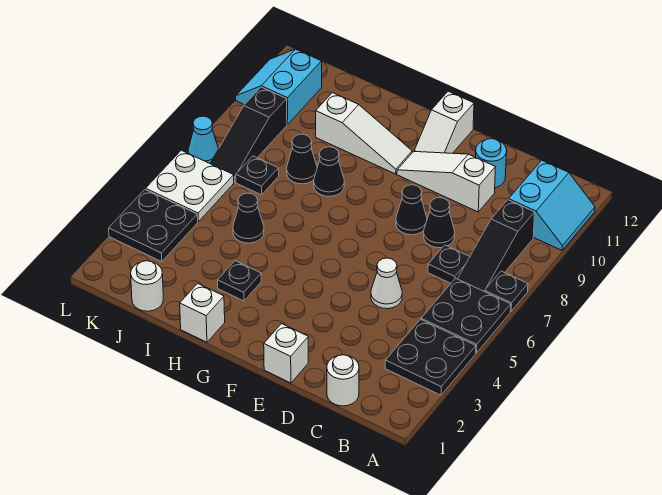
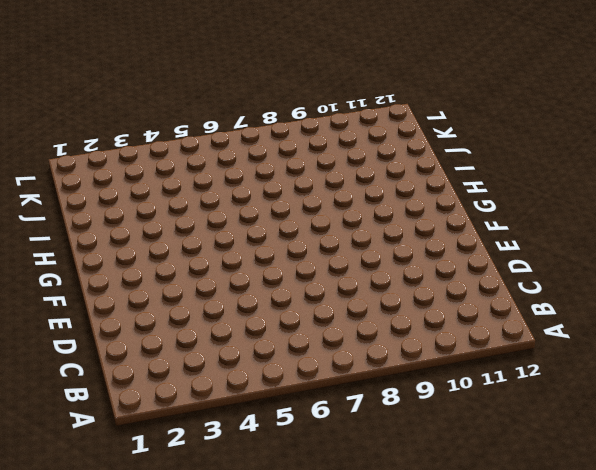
none -> black plate A3:B4 level 1
none -> black plate A5:B6 level 1
none -> black plate A7 level 1

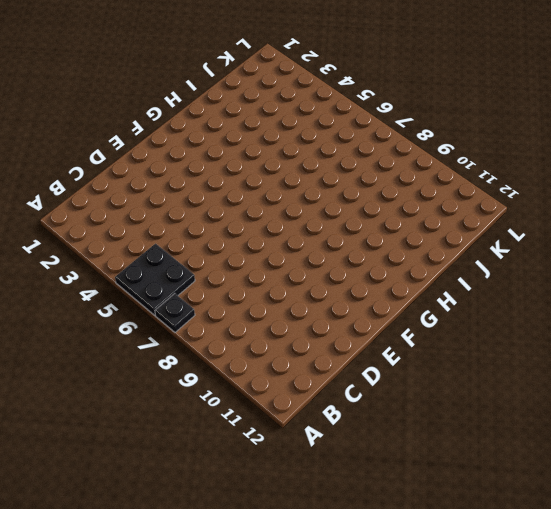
none -> black plate A3:B4 level 1
none -> cyan slope A10:B11 level 1 top B
none -> black slope B7:B9 level 1 top 9

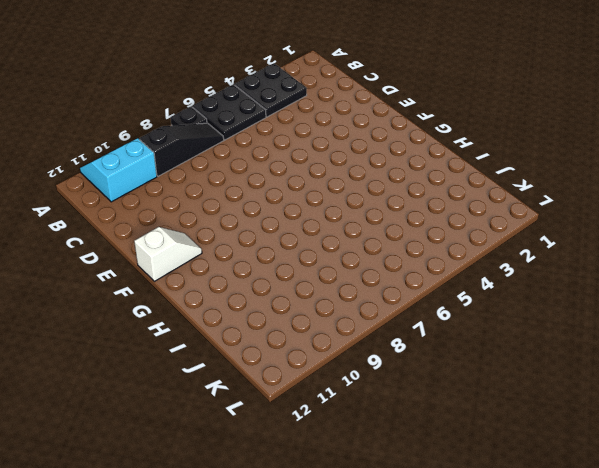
none -> white round brick C1 level 1
none -> black plate C7 level 1
none -> white cone D5 level 1

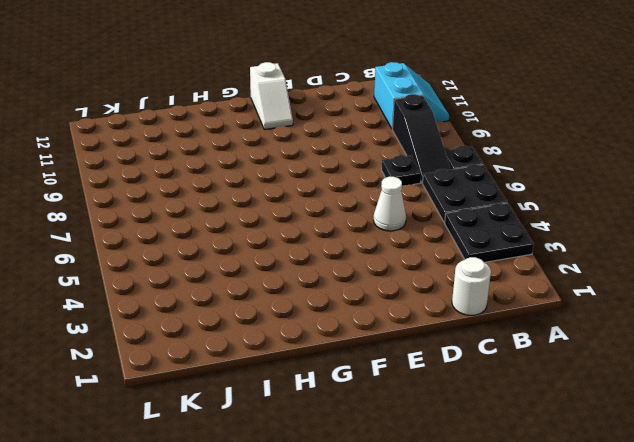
none -> black cone D8 level 1
none -> white slope D10:F10 level 1 top D
none -> cyan round brick D11 level 1

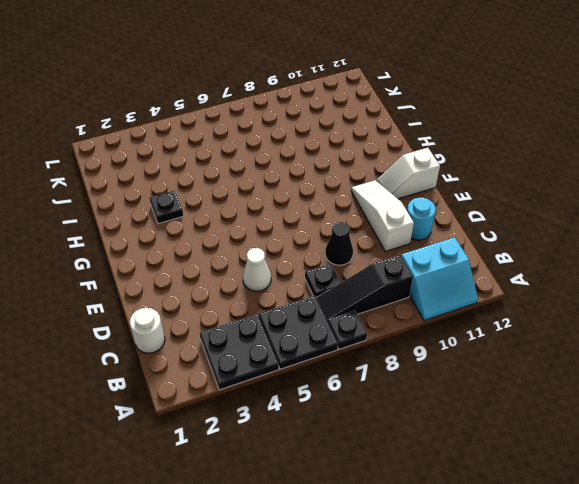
none -> white brick E1 level 1
none -> black cone E8 level 1
none -> white slope G10:I10 level 1 top I

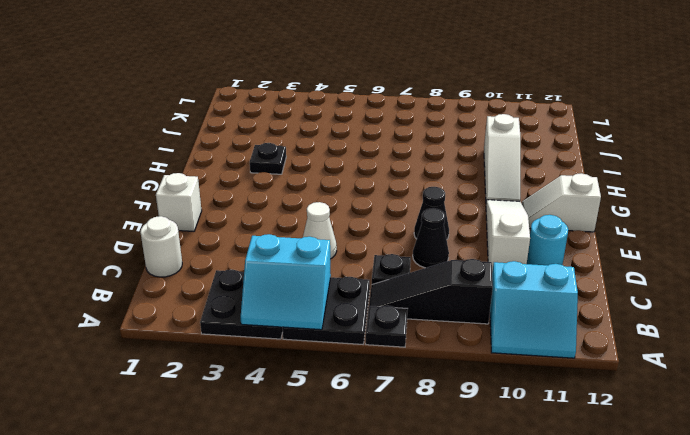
cyan slope A4:B5 level 2 top B -> cyan slope K10:L11 level 1 top K
none -> white brick H1 level 1
none -> black cone H8 level 1
none -> black cone I5 level 1

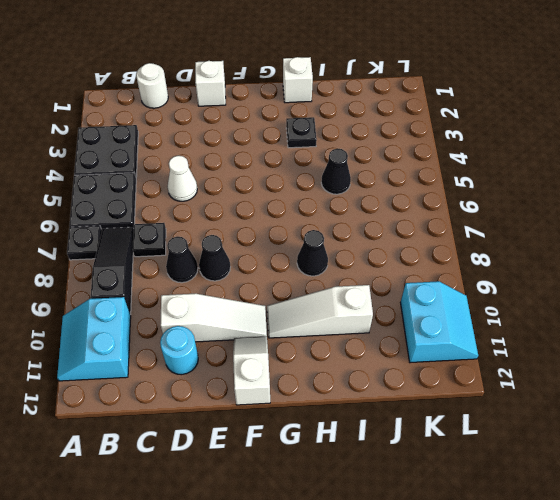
none -> black cone I8 level 1
none -> white round brick J1 level 1
none -> black plate J7 level 1

